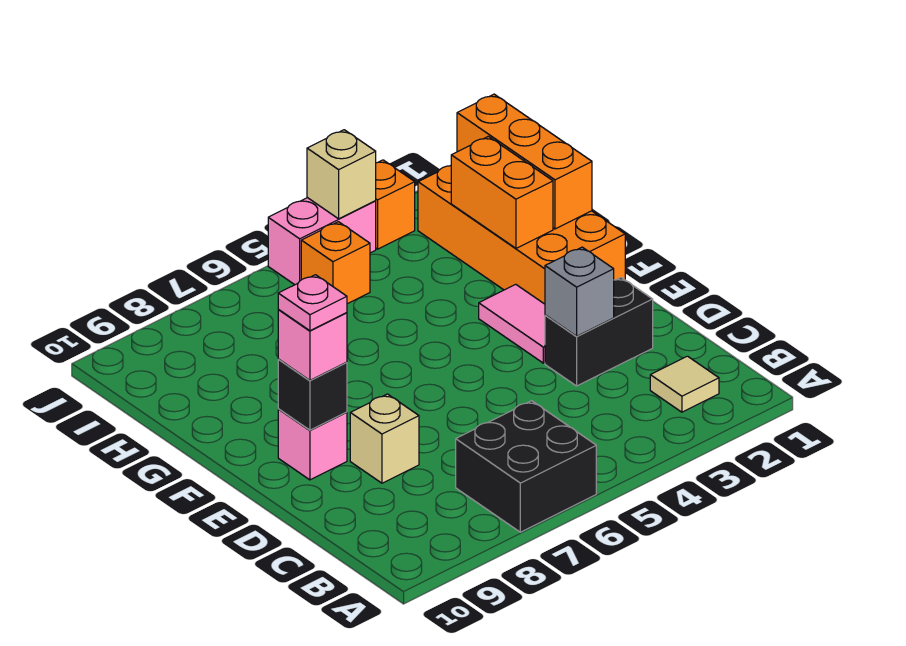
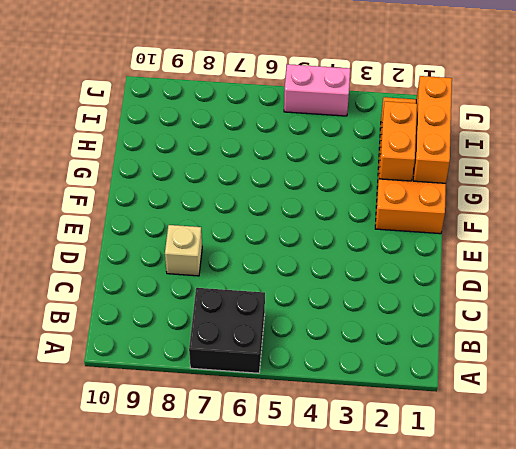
none -> tan tile B2 level 1
none -> black brick D2:D3 level 1
none -> pink tile E3:F3 level 1

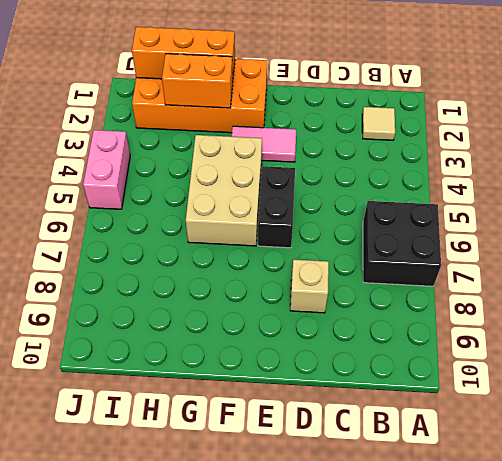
black brick E5:E6 level 1 -> black brick D2:D3 level 1
tan brick F4:G6 level 1 -> none
none -> pink brick E9 level 1
none -> orange brick I5 level 1
none -> orange brick J3 level 1

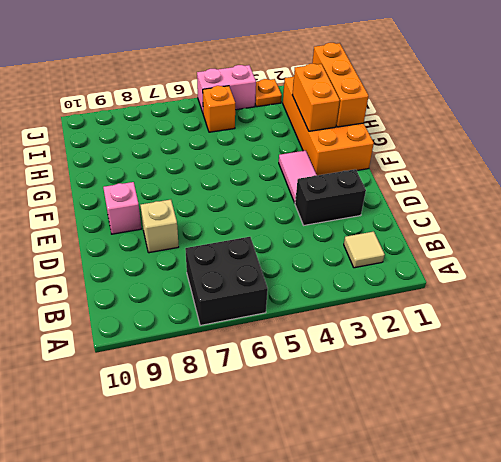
orange plate J3 level 1 -> orange brick J3 level 1
none -> grey brick D3 level 2
none -> black brick E9 level 2
none -> tan brick J4 level 2

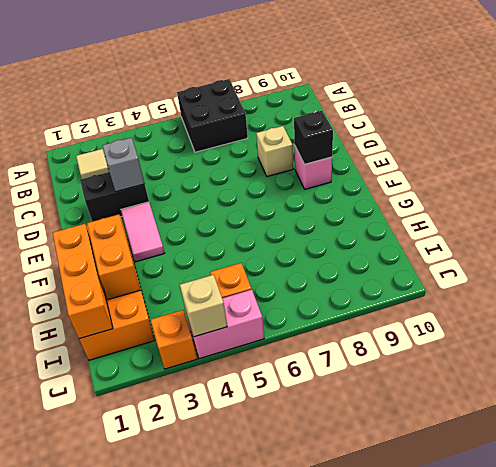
none -> pink brick E9 level 3
none -> pink plate E9 level 4

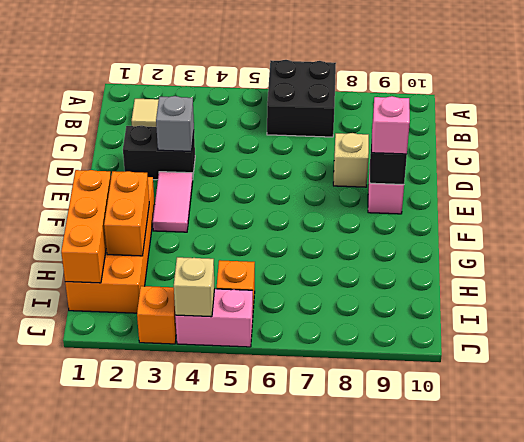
none -> pink plate E9 level 4

